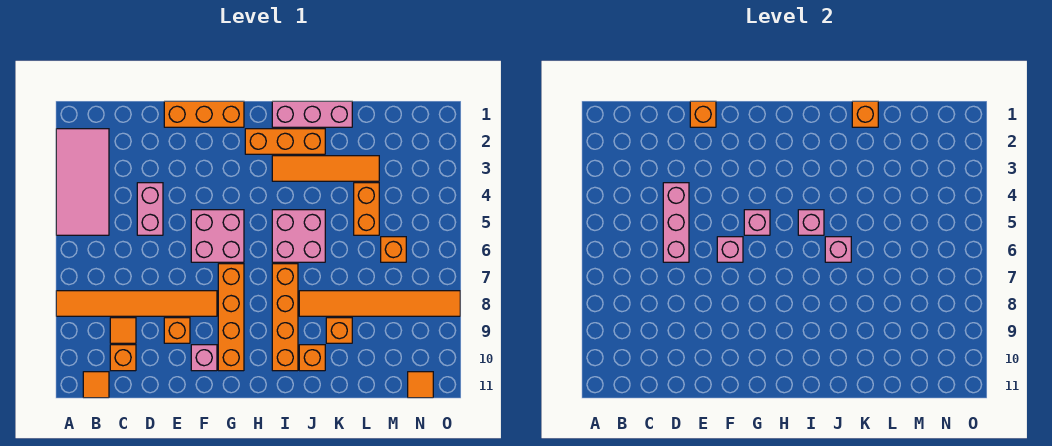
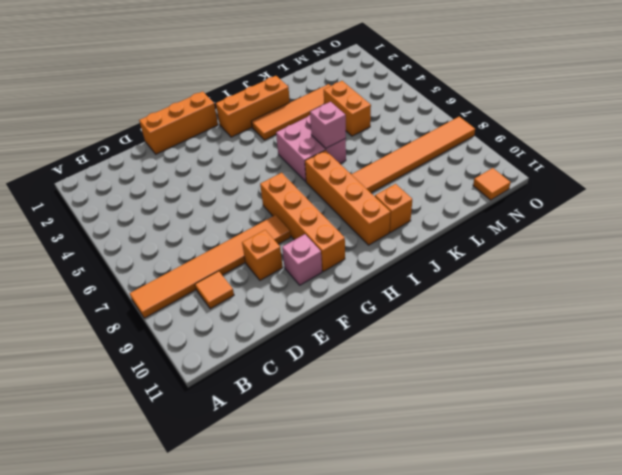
none -> pink tile A2:B5 level 1
none -> orange tile B11 level 1
none -> orange brick C10 level 1

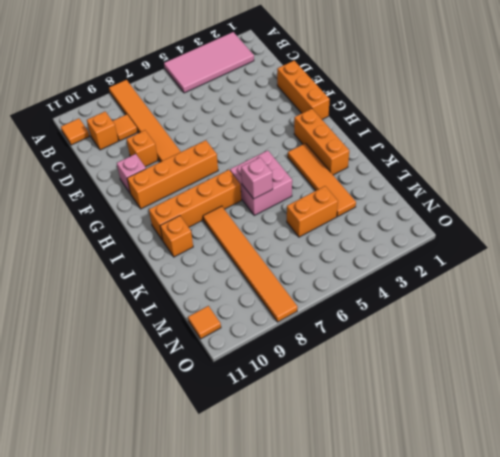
none -> pink brick D4:D5 level 1
none -> pink brick F5:G6 level 1
none -> pink brick I1:K1 level 1

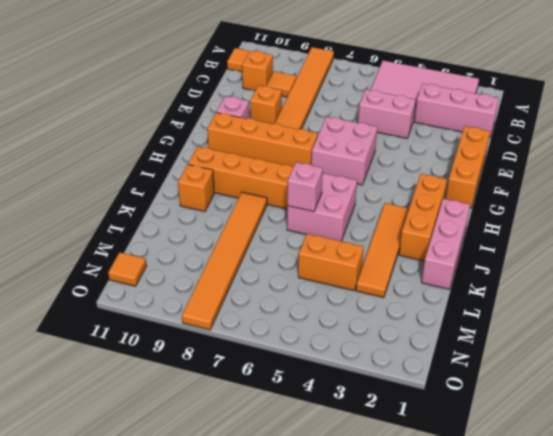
pink brick C1:C3 level 1 -> pink brick D4:D6 level 2
none -> orange brick K9 level 1
none -> orange brick M6 level 1
none -> orange brick E1 level 2

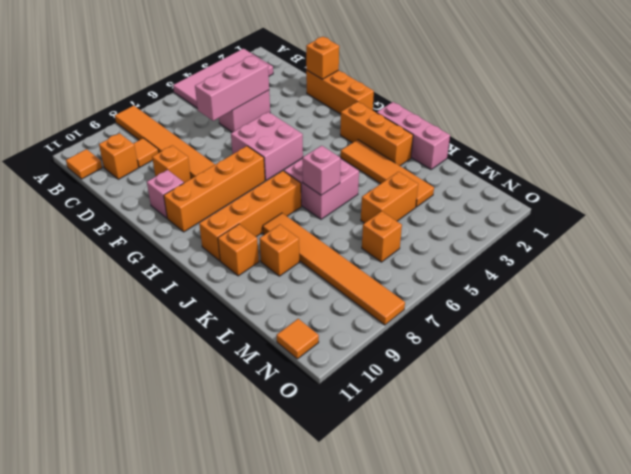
none -> pink brick F6 level 2
none -> pink brick G5 level 2
none -> pink brick I5 level 2

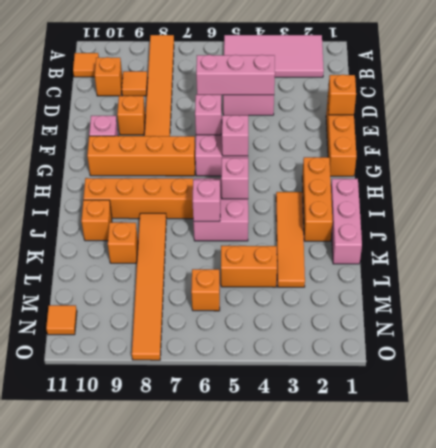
none -> orange brick K1 level 2

